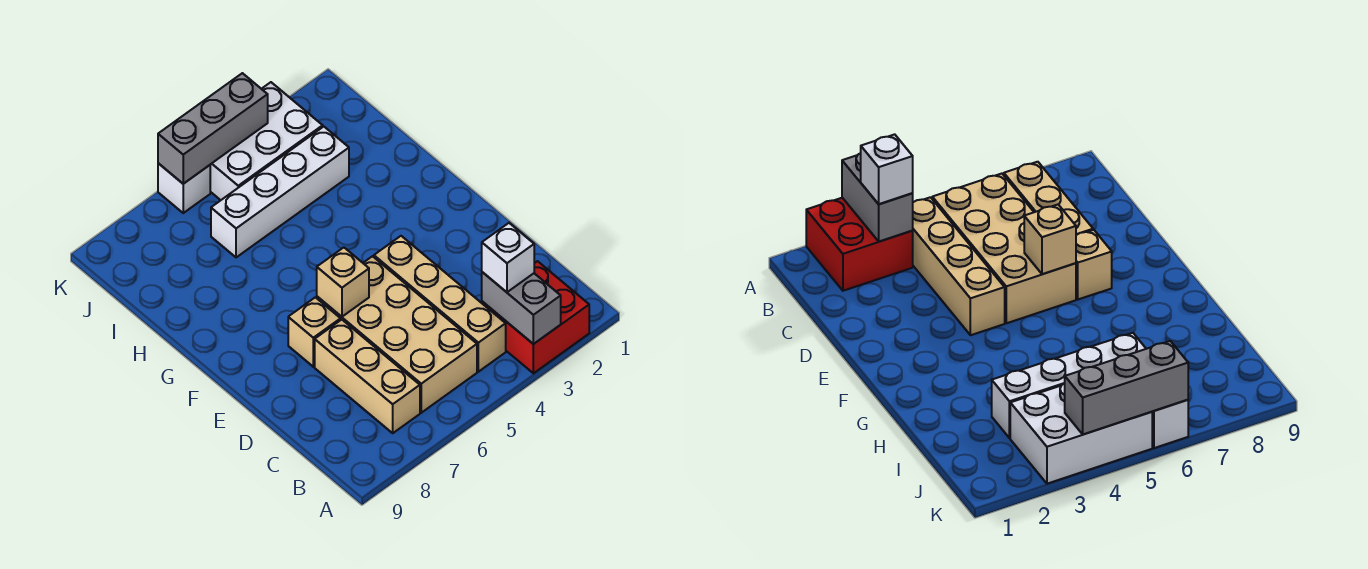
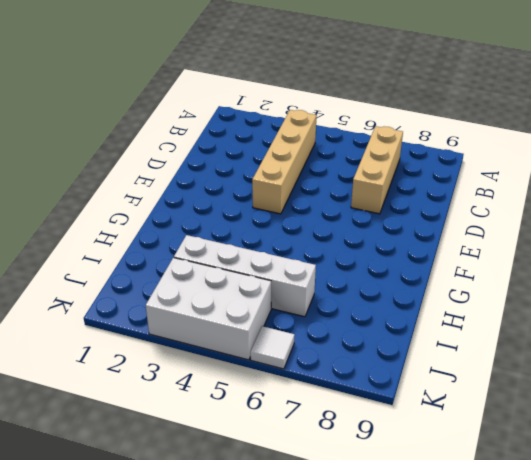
white tile K6 level 1 -> white brick K6 level 1
none -> red brick A2:B3 level 1
none -> tan brick B5:E6 level 1
none -> tan brick E7 level 1

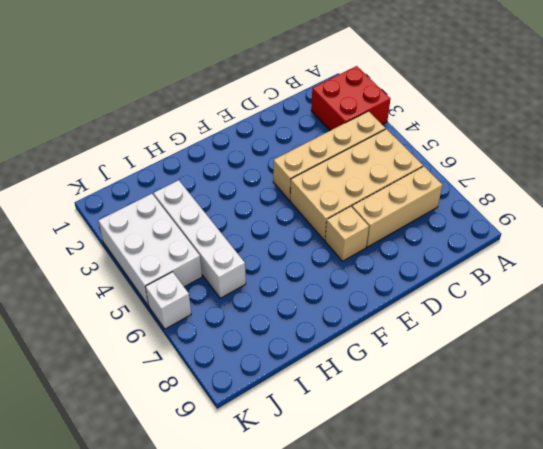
none -> grey brick A3:B3 level 2
none -> tan brick E6 level 2
none -> grey brick K4:K6 level 2

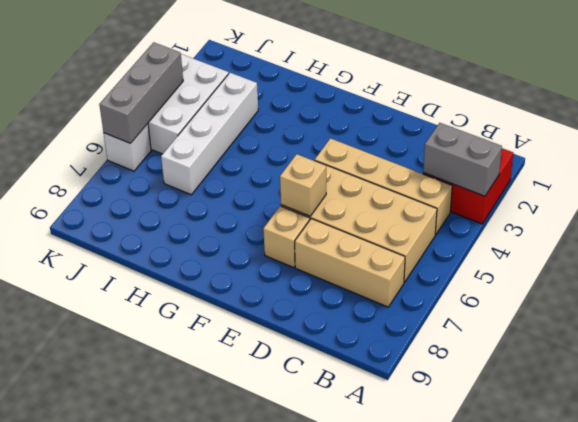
none -> white brick B3 level 3

